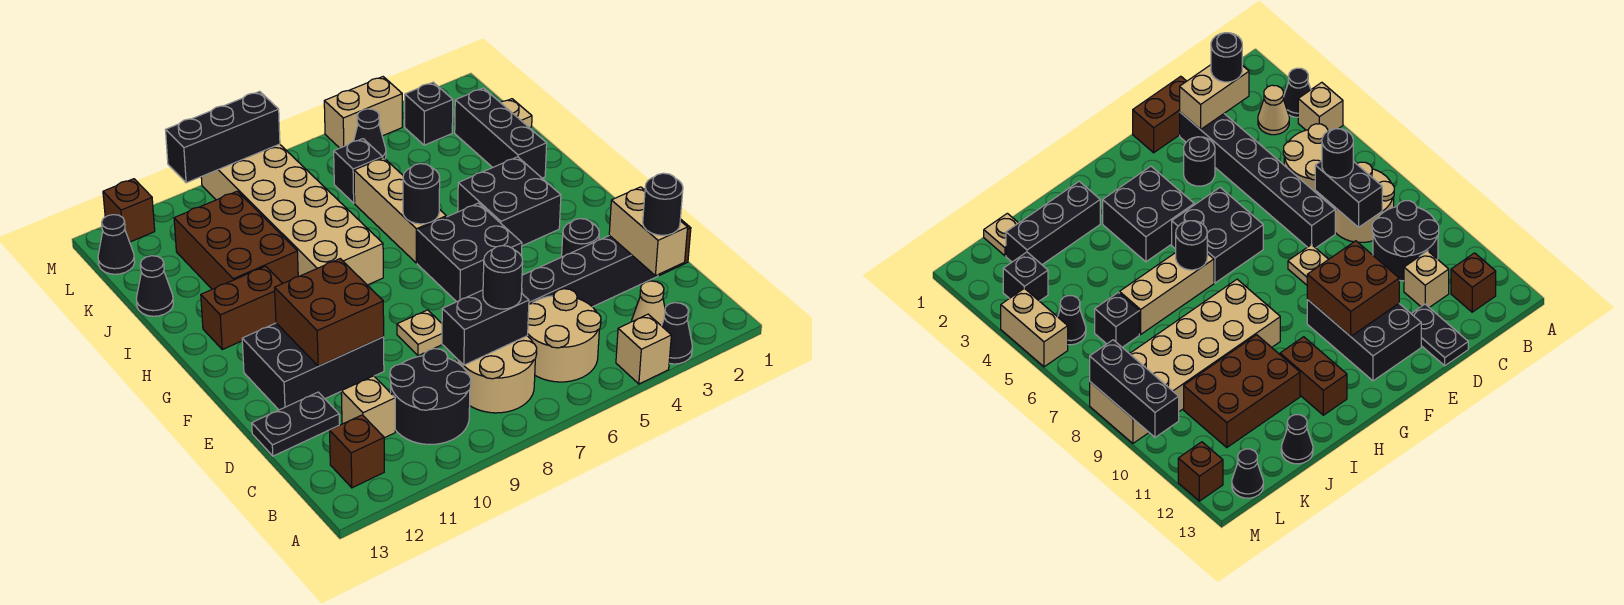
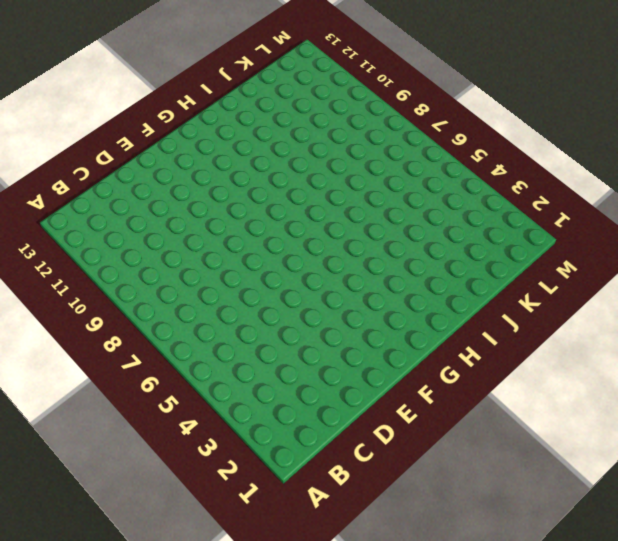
none -> black cone A3 level 1
none -> tan brick A4 level 1
none -> tan cone B3 level 1
none -> tan round brick B5:C6 level 1

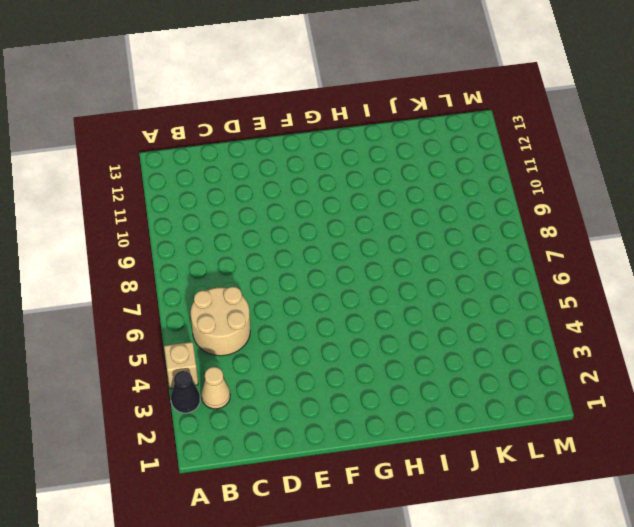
none -> tan round brick B7:C8 level 1
none -> black round brick B9:C10 level 1
none -> brown brick B12 level 1
none -> tan brick C11 level 1

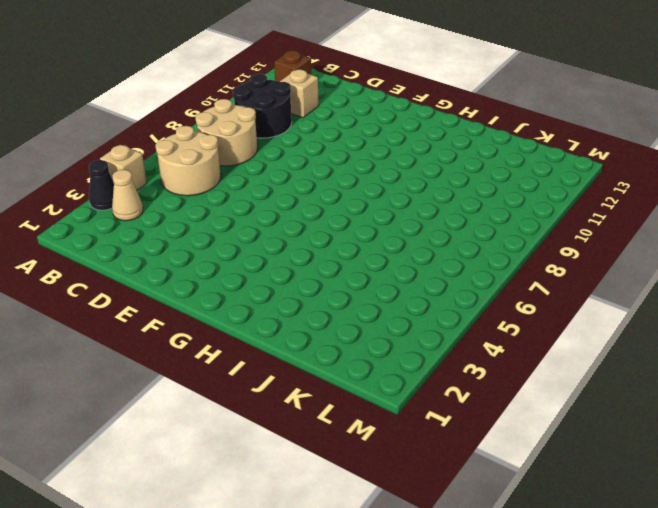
none -> brown brick D1:E1 level 1
none -> black brick D2:D7 level 1
none -> black plate D12:D13 level 1
none -> black round brick E3 level 1

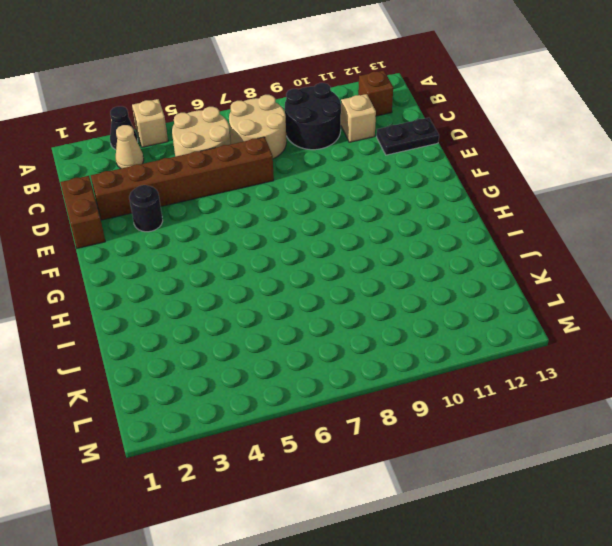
brown brick D2:D7 level 1 -> black brick D2:D7 level 1
none -> tan plate E8 level 1
none -> black brick E10:F12 level 1
none -> black brick F5:G6 level 1
none -> black brick G3:H4 level 1

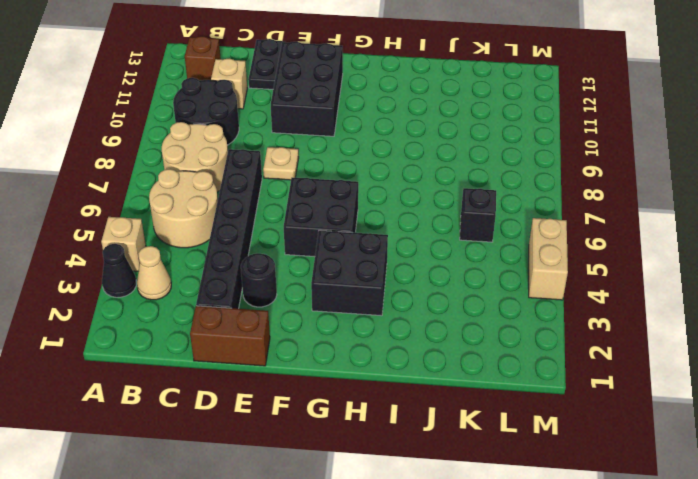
none -> tan brick H6:J6 level 1
none -> tan brick H8:M9 level 1
none -> brown brick H11:H12 level 1
none -> black brick I2:K2 level 1

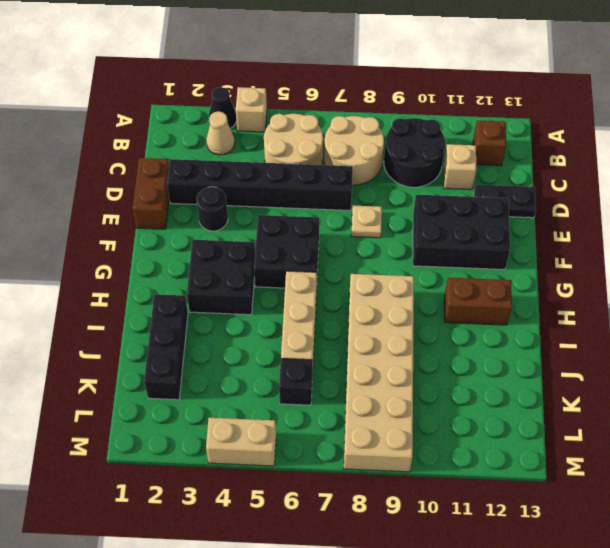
none -> brown brick I10:K11 level 1
none -> black cone J13 level 1
none -> tan plate K1 level 1
none -> black brick L3 level 1

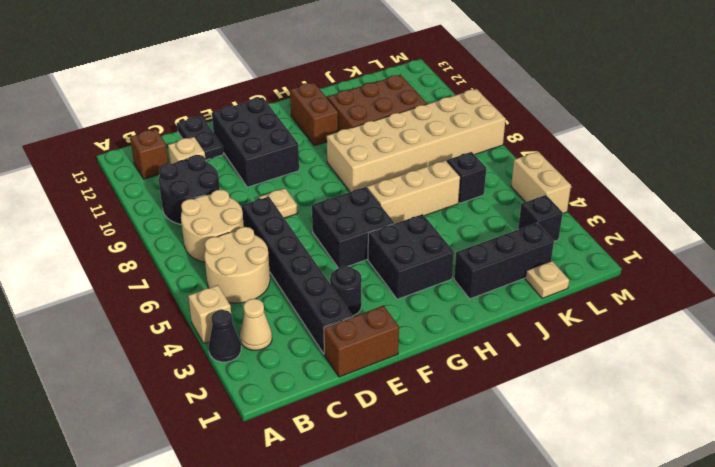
none -> black cone J13 level 1
none -> black cone L5 level 1
none -> black cone L13 level 1
none -> brown brick M12 level 1

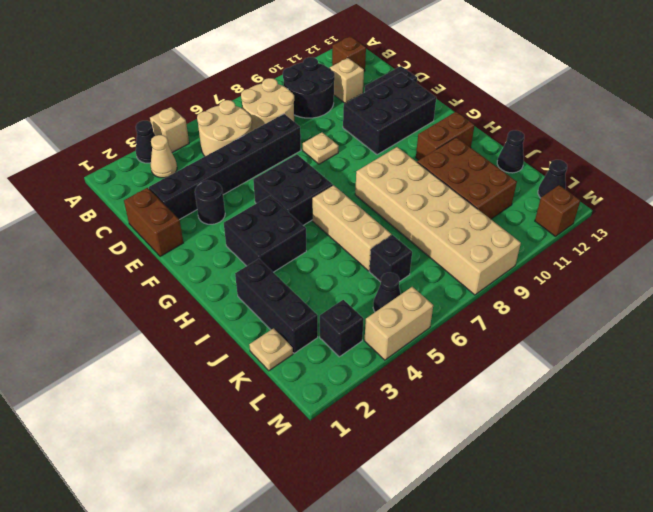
none -> tan brick C2:D2 level 2
none -> black brick C7:C8 level 2
none -> brown brick E10:F11 level 2
none -> black round brick H6 level 2

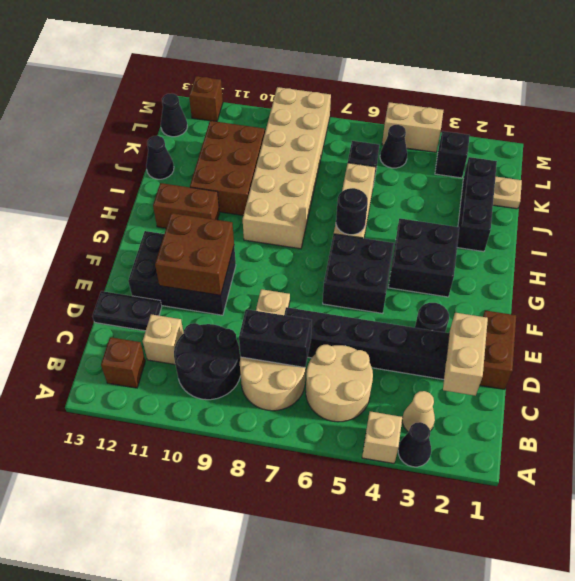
none -> black brick M8:M10 level 2
none -> black round brick C2 level 3
none -> black round brick C7 level 3

